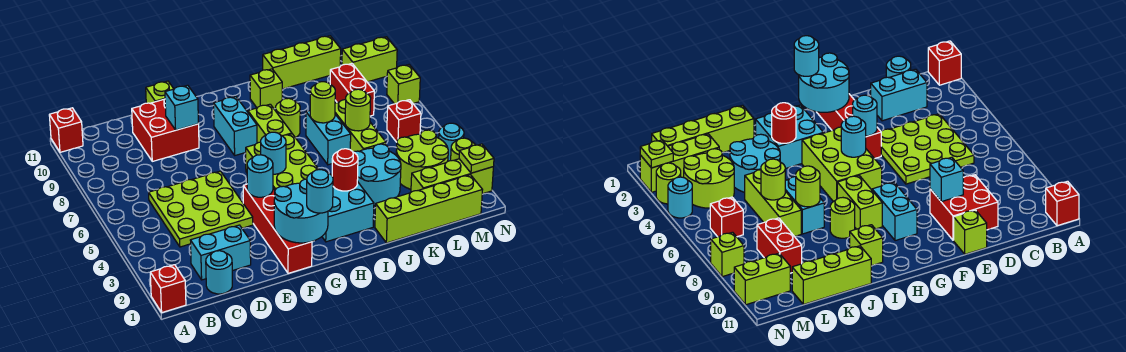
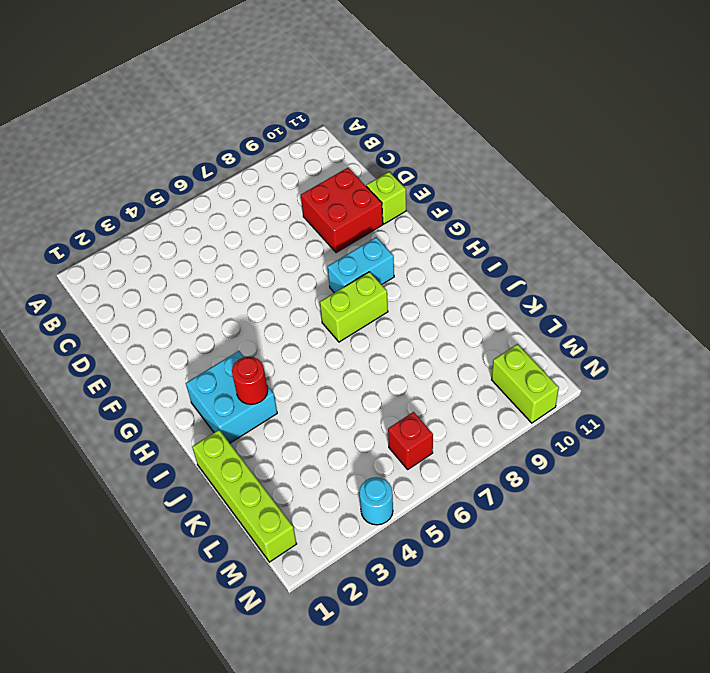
none -> red brick A1 level 1
none -> red brick A11 level 1
none -> cyan round brick C1 level 1
none -> cyan brick C2:D2 level 1

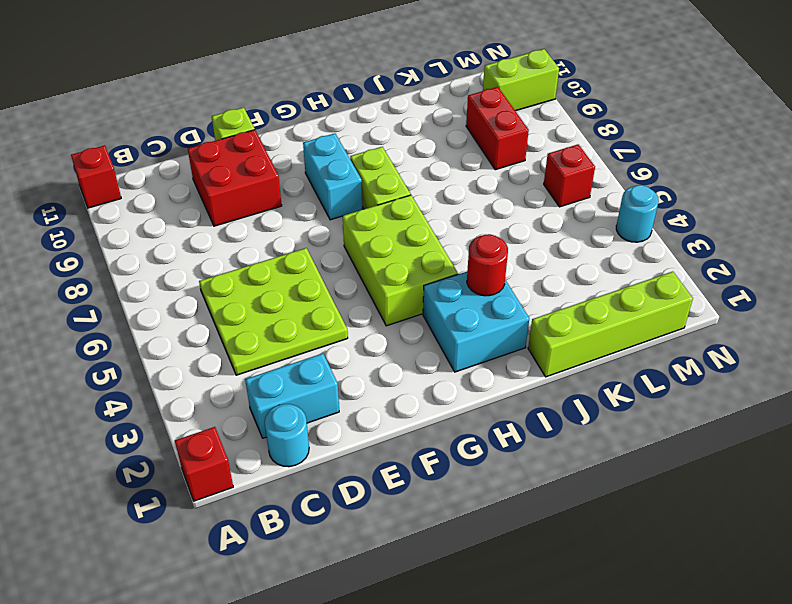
none -> red brick F1:F4 level 1
none -> lime round brick I8 level 1
none -> lime brick I10 level 1
none -> cyan round brick J3:K4 level 1

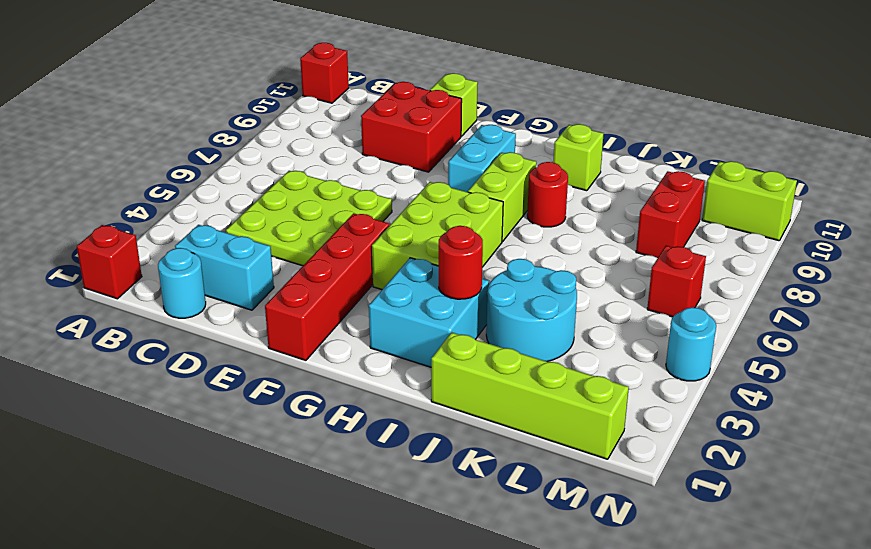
red round brick I8 level 1 -> lime round brick I8 level 1
none -> cyan brick J6:J7 level 1
none -> lime brick J11:L11 level 1
none -> lime brick K5:K7 level 1
none -> lime brick L2:N2 level 1

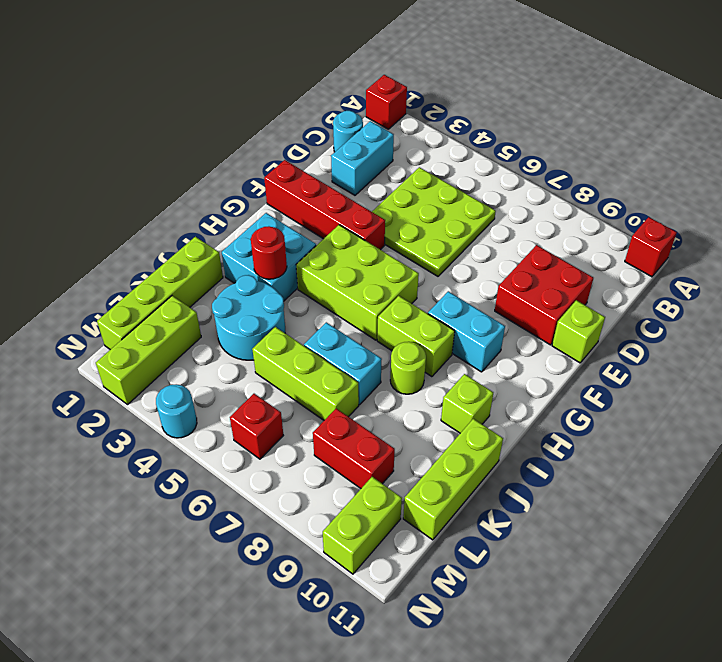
none -> lime round brick L3:M4 level 1
none -> lime round brick N3 level 1
none -> lime brick N8 level 1
none -> cyan brick E9 level 2

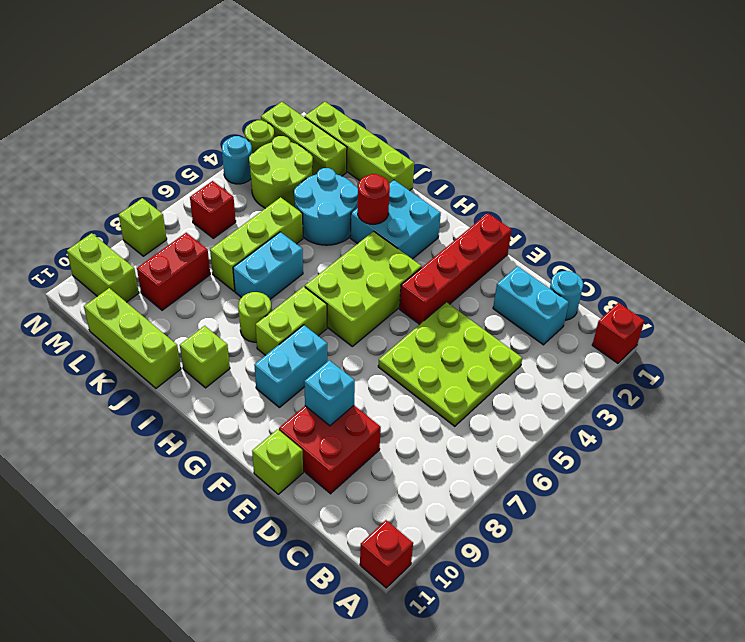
none -> cyan round brick F1:G2 level 2
none -> cyan round brick F4 level 2
none -> cyan round brick G5 level 2
none -> lime round brick J7 level 2

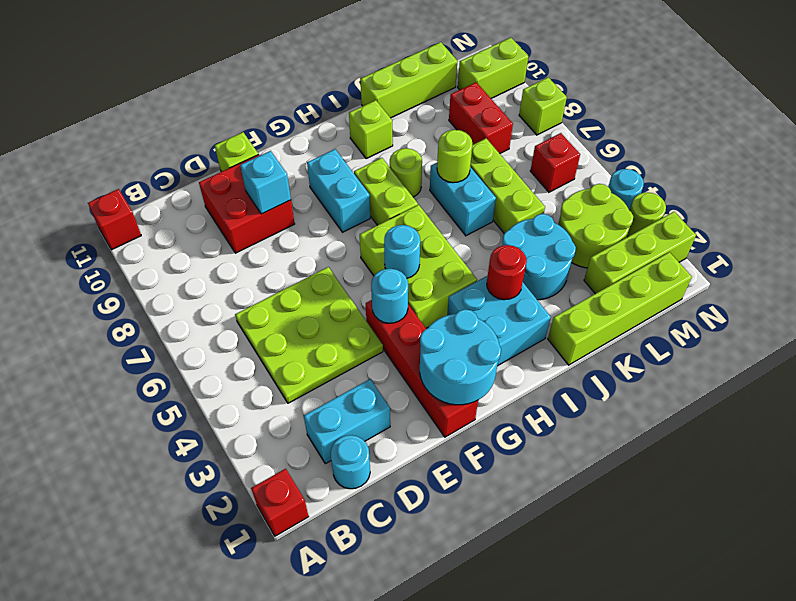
none -> lime round brick K6 level 2
none -> lime plate N2 level 2
none -> cyan round brick G1 level 3

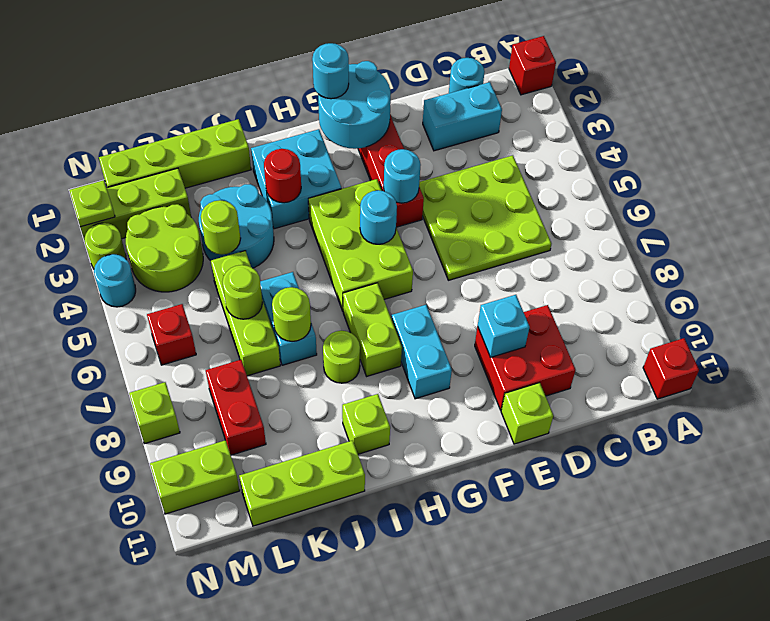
lime round brick K4 level 2 -> none

